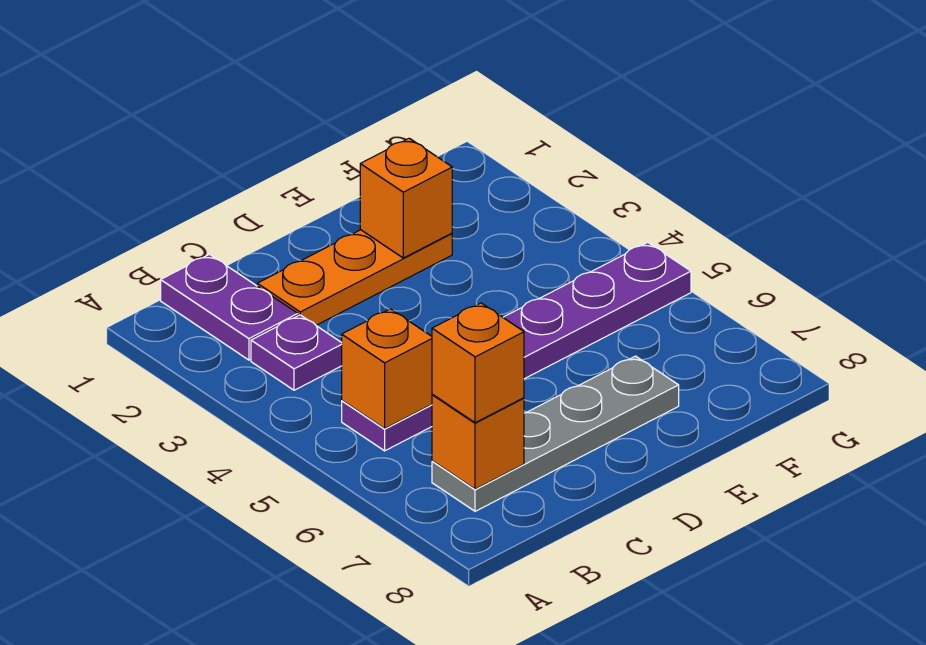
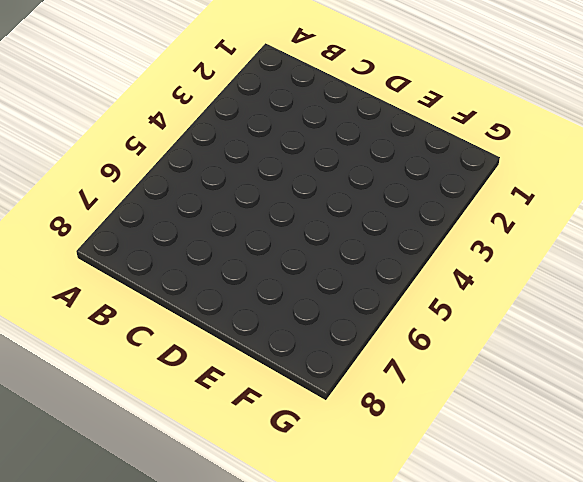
none -> purple plate B1:B2 level 1
none -> purple plate B3 level 1

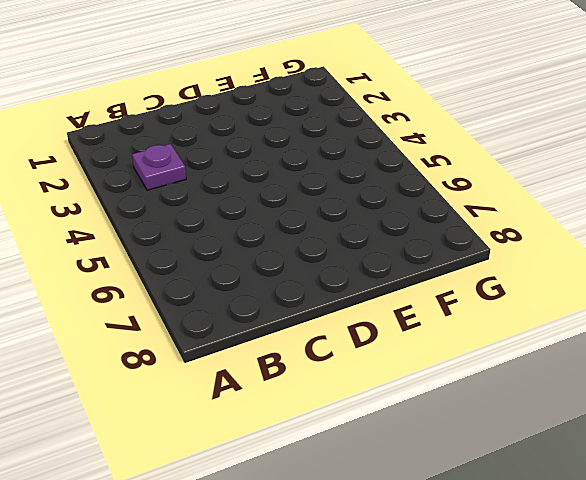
none -> purple plate B1:B2 level 1
none -> purple plate B5:G5 level 1

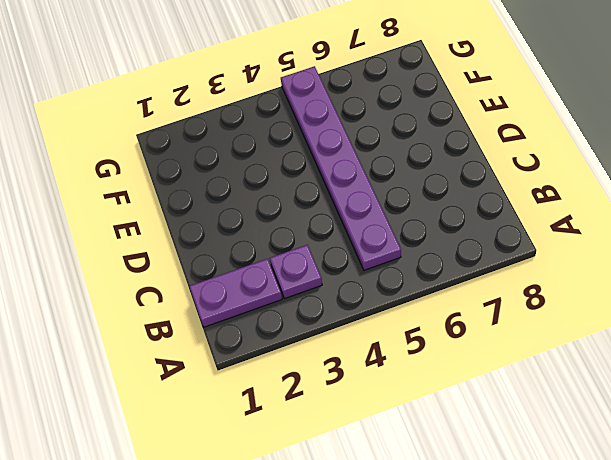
none -> grey plate B7:E7 level 1
none -> orange plate C2:E2 level 1

